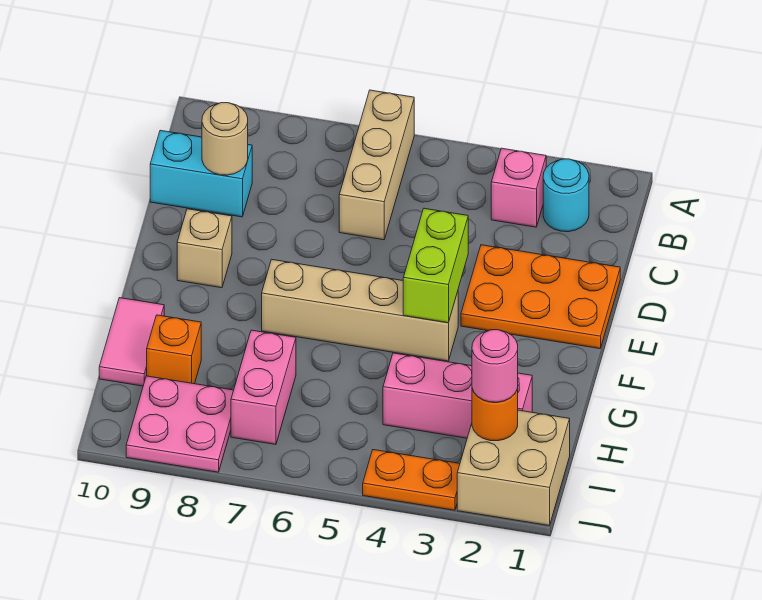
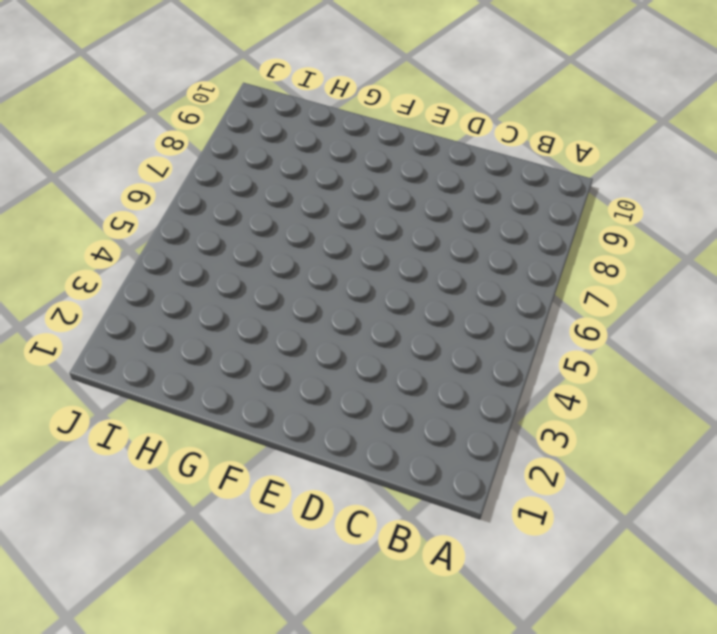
none -> tan brick A6:C6 level 1
none -> cyan round brick B2 level 1
none -> pink brick B3 level 1

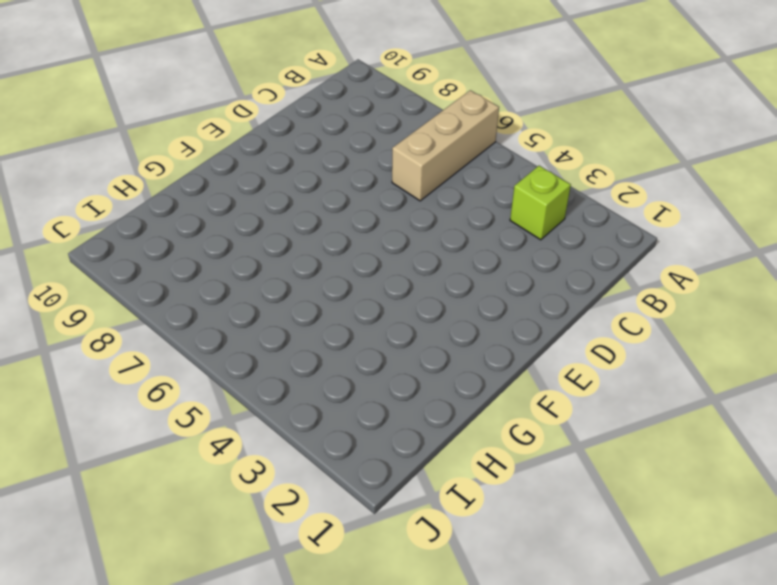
lime brick B3 level 1 -> pink brick B3 level 1
none -> cyan round brick B2 level 1
none -> cyan brick C9:C10 level 1
none -> orange plate D1:E3 level 1

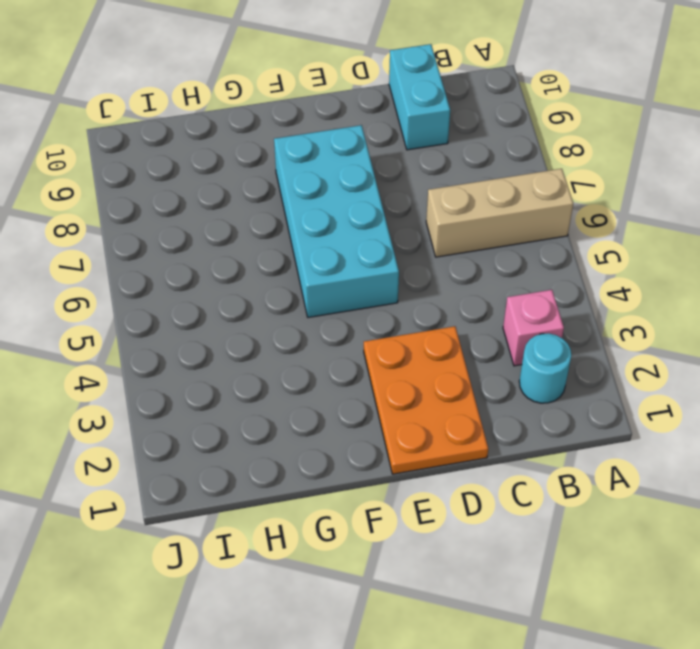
cyan brick E5:F8 level 1 -> tan brick F4:F7 level 1
none -> tan brick E9 level 1
none -> pink tile G10:H10 level 1
none -> pink brick H2:H4 level 1

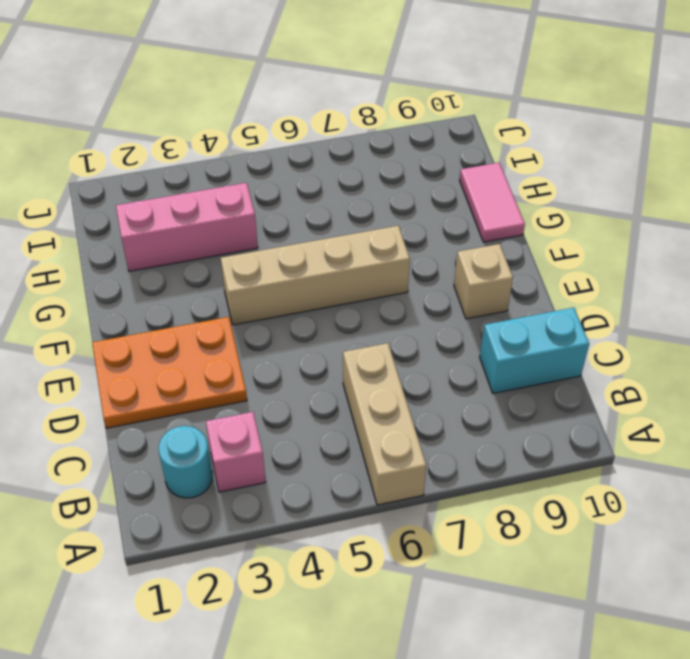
none -> pink brick H7:I7 level 1
none -> orange brick H9 level 1
none -> tan brick I1:J2 level 1

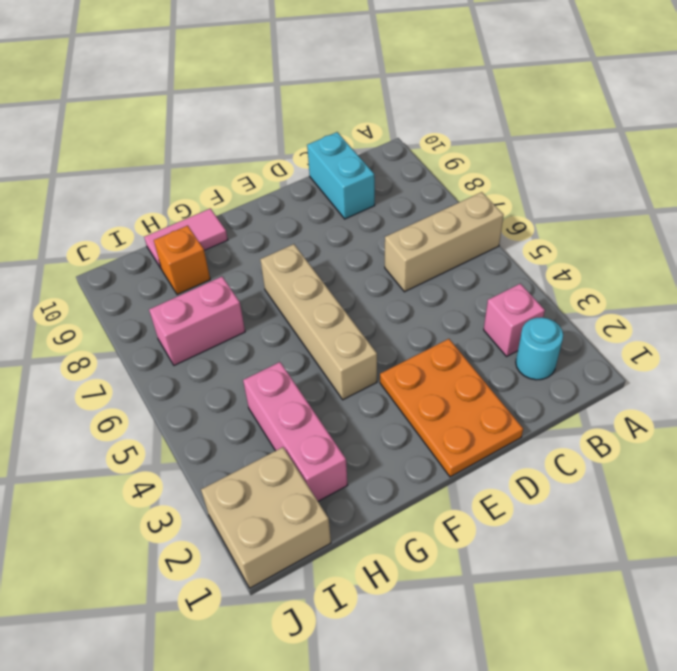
none -> tan brick E9 level 1
none -> pink plate I8:J9 level 1
none -> orange plate J3:J4 level 1

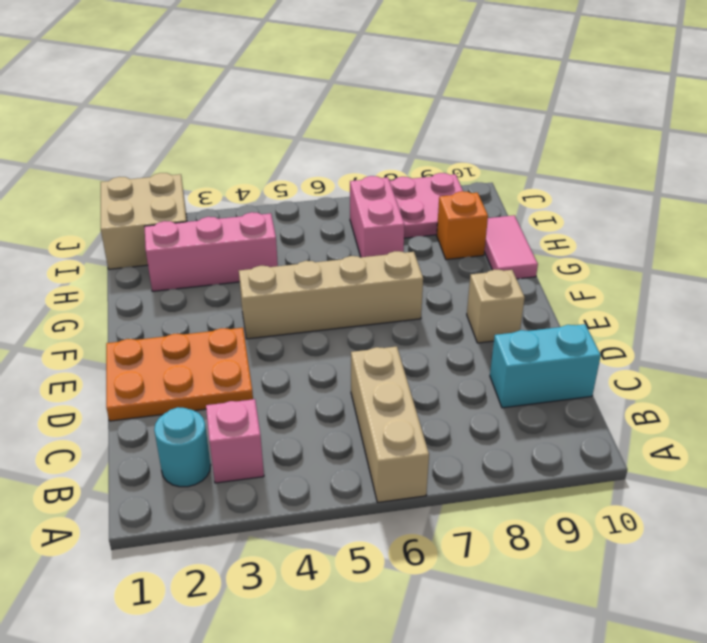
none -> orange plate J3:J4 level 1
none -> tan round brick C9 level 2
none -> lime brick E4:F4 level 2

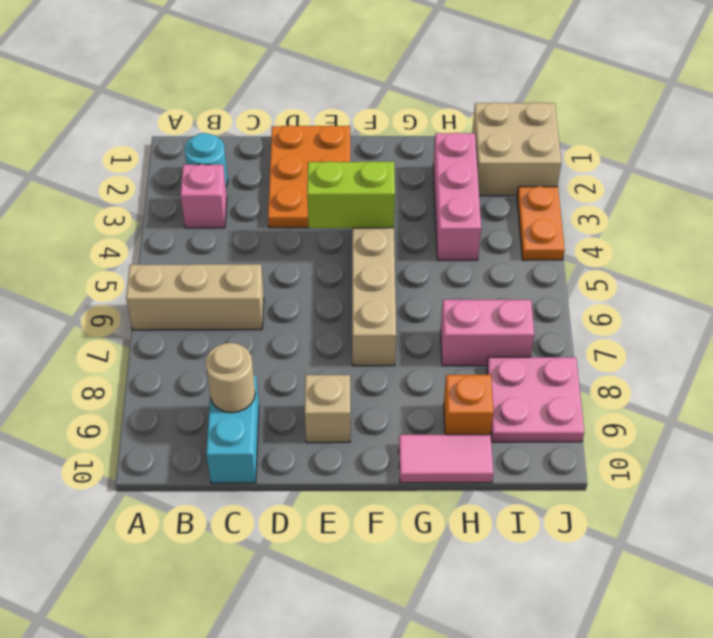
none -> orange round brick I2 level 2
none -> pink round brick I2 level 3

